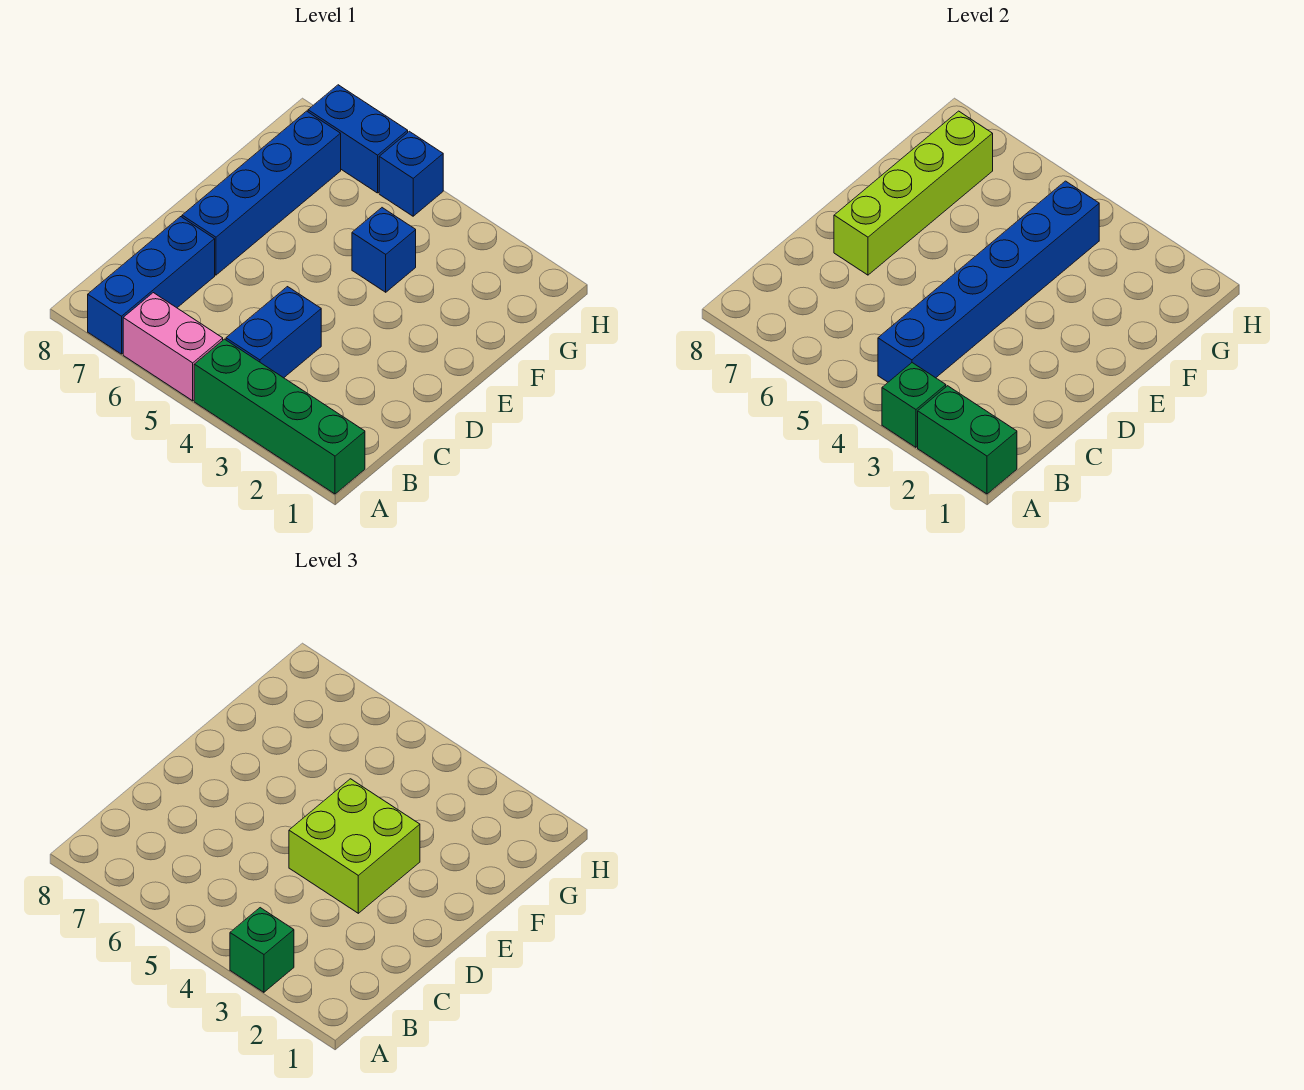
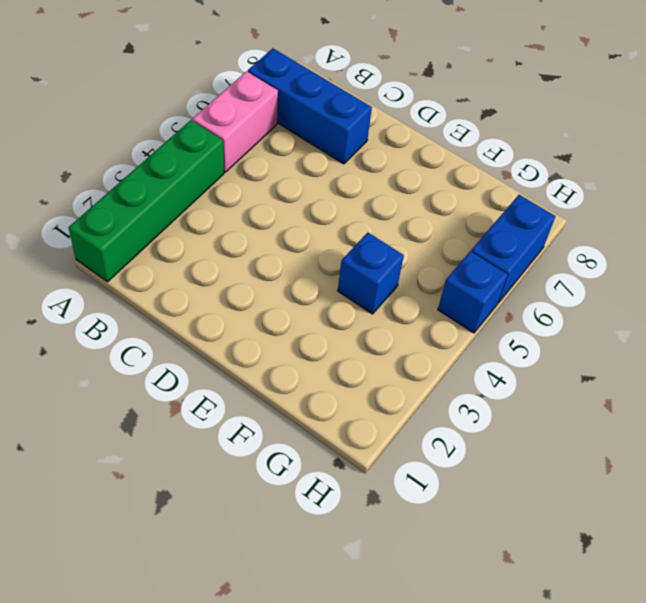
none -> blue brick B4:C4 level 1
none -> blue brick D7:G7 level 1
none -> green brick A1:A2 level 2

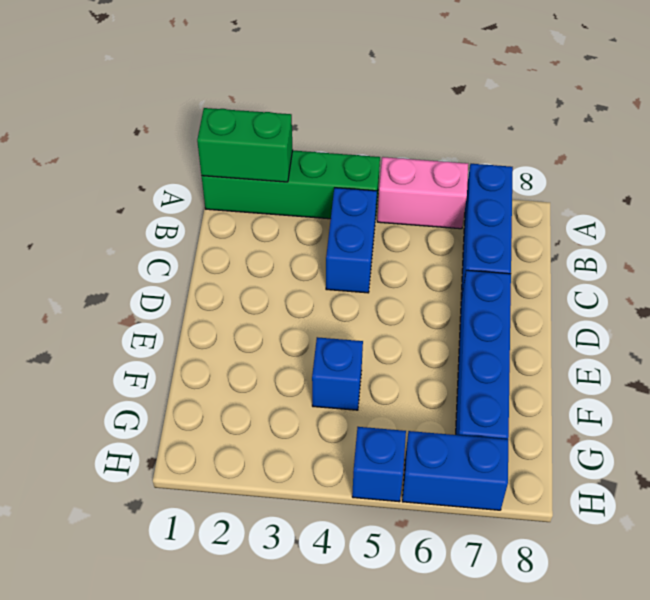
none -> green brick A3 level 2
none -> blue brick B4:G4 level 2
none -> lime brick D7:G7 level 2

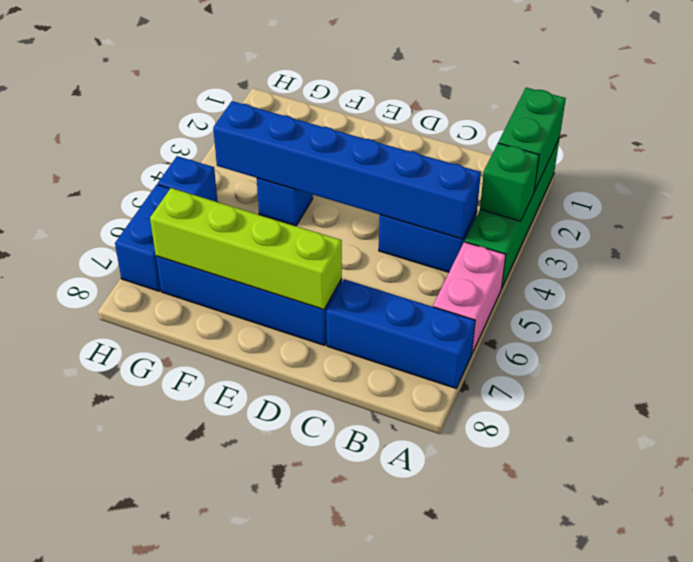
none -> green brick A3 level 3
none -> lime brick D3:E4 level 3

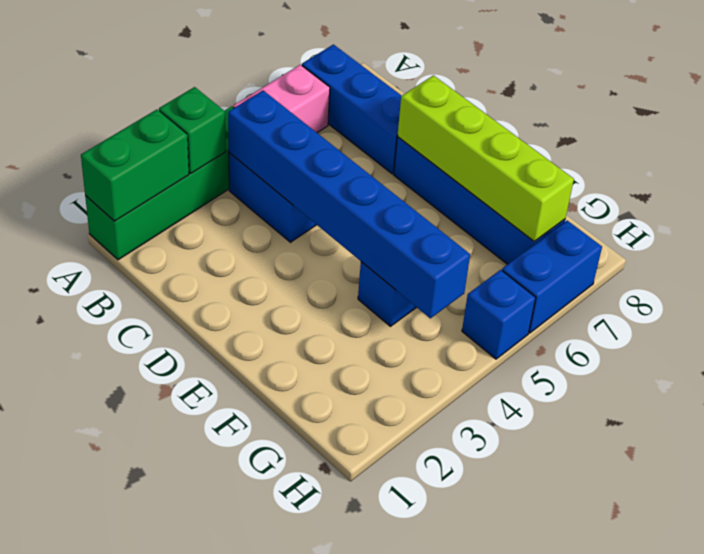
none -> green brick A3 level 3
none -> lime brick D3:E4 level 3

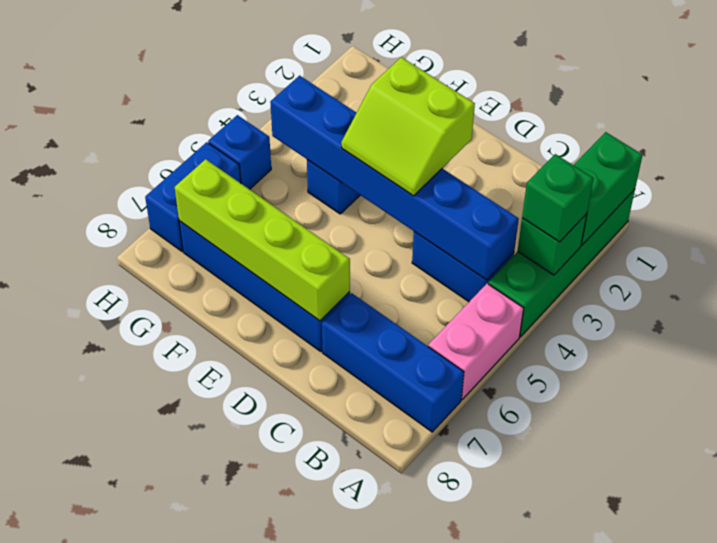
lime slope D3:E4 level 3 top 3 -> lime brick D3:E4 level 3

